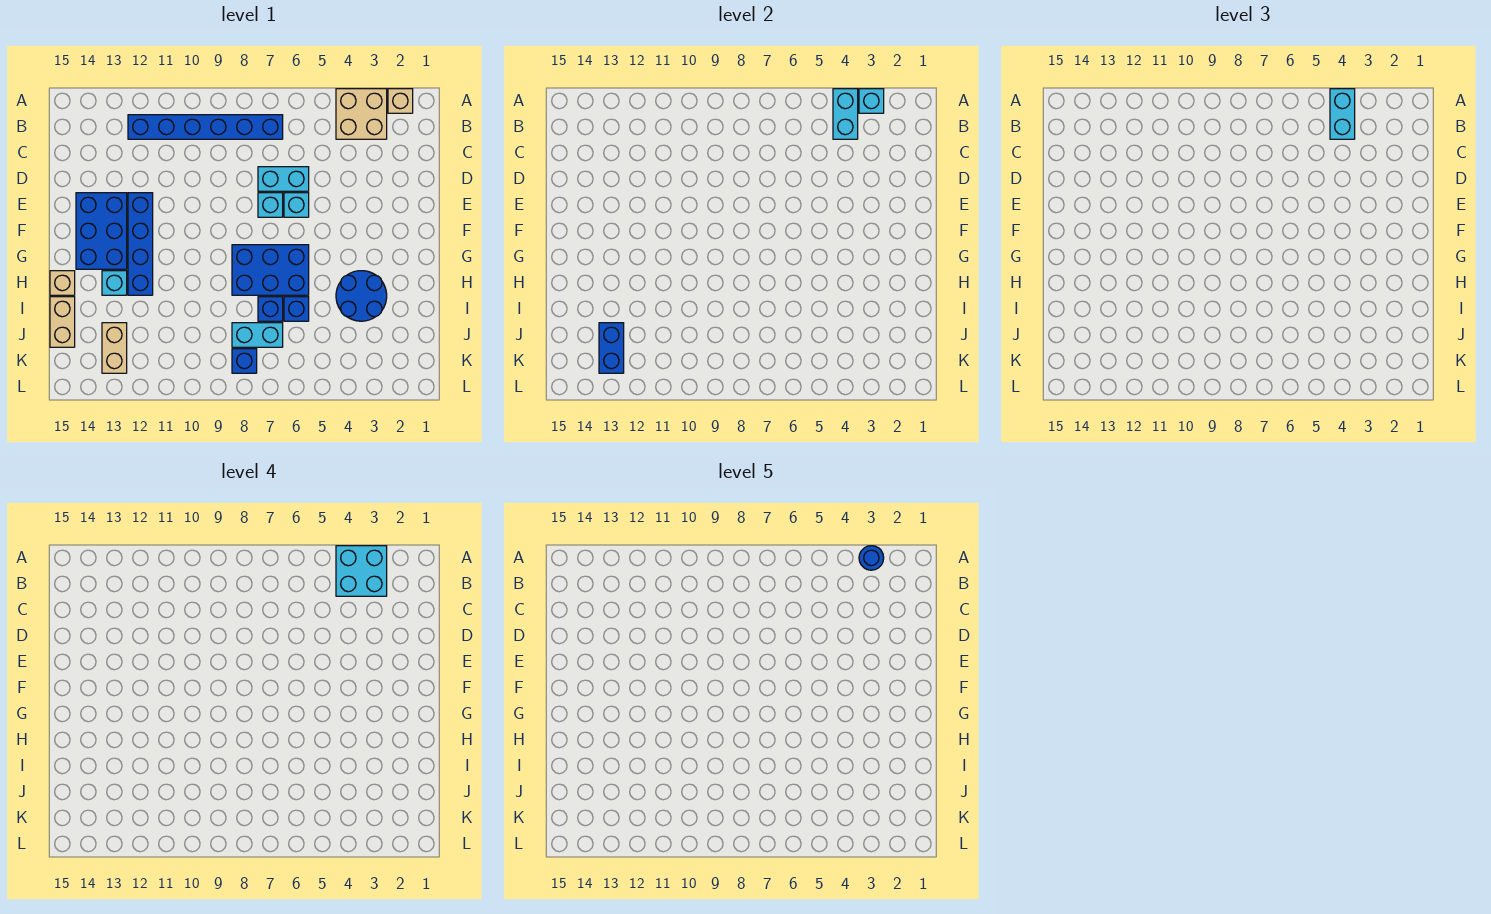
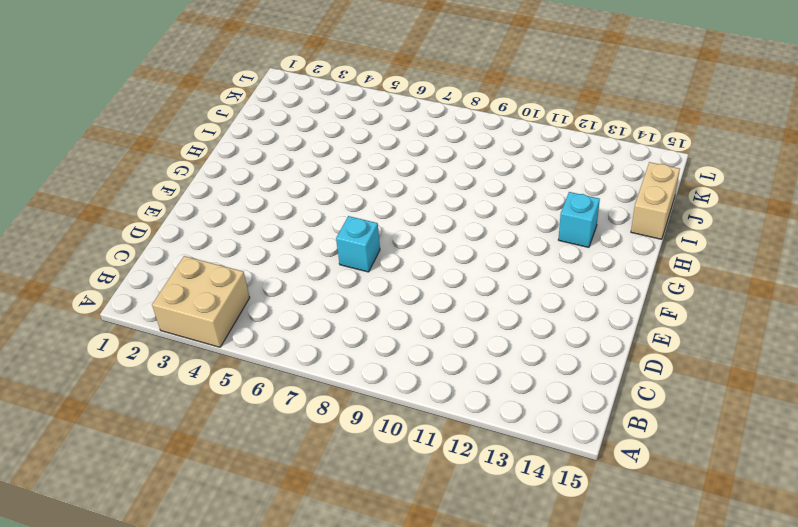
none -> tan brick A2 level 1
none -> blue brick B7:B12 level 1
none -> cyan brick D6:D7 level 1

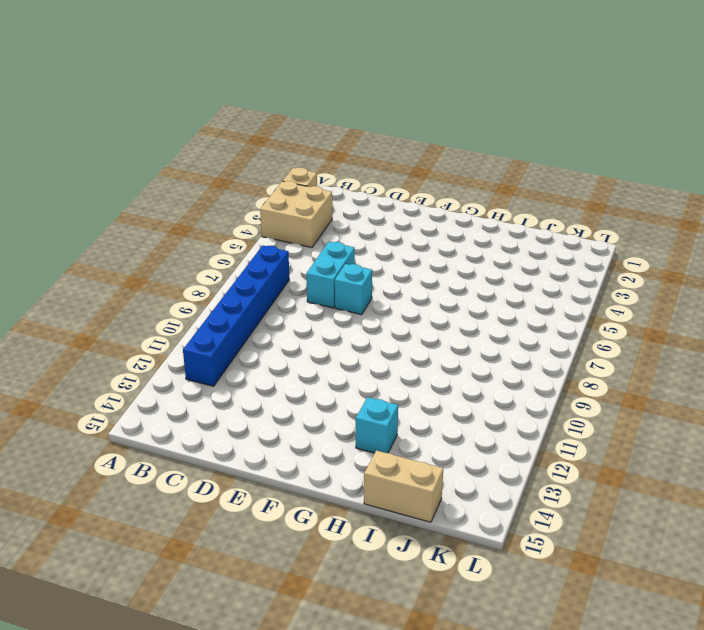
none -> cyan brick E6 level 1
none -> blue brick E12:H12 level 1
none -> blue brick E13:G14 level 1

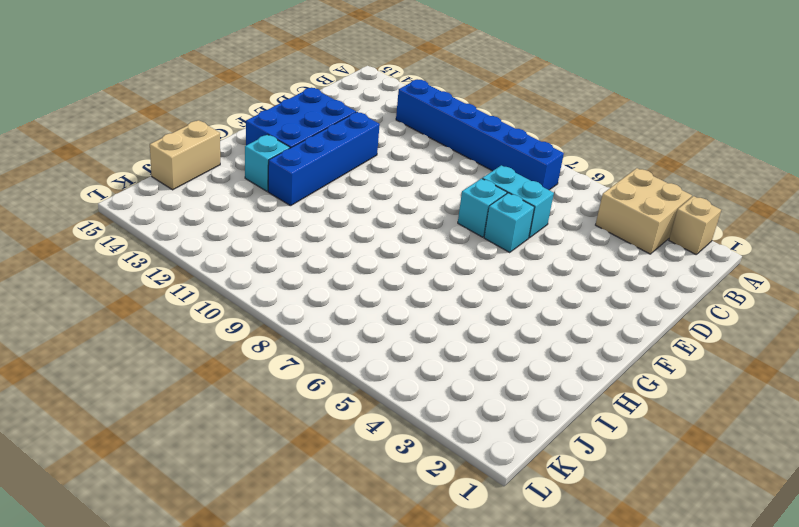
none -> blue brick G6:H8 level 1
none -> blue round brick H3:I4 level 1
none -> tan brick H15 level 1

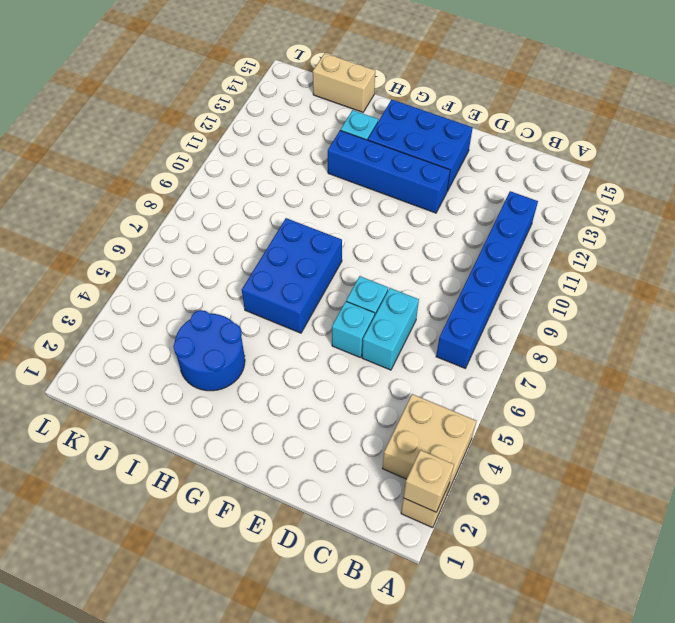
tan brick A2 level 2 -> tan brick H15 level 1
none -> blue brick I6 level 1
none -> blue brick I7 level 1
none -> cyan brick J7:J8 level 1

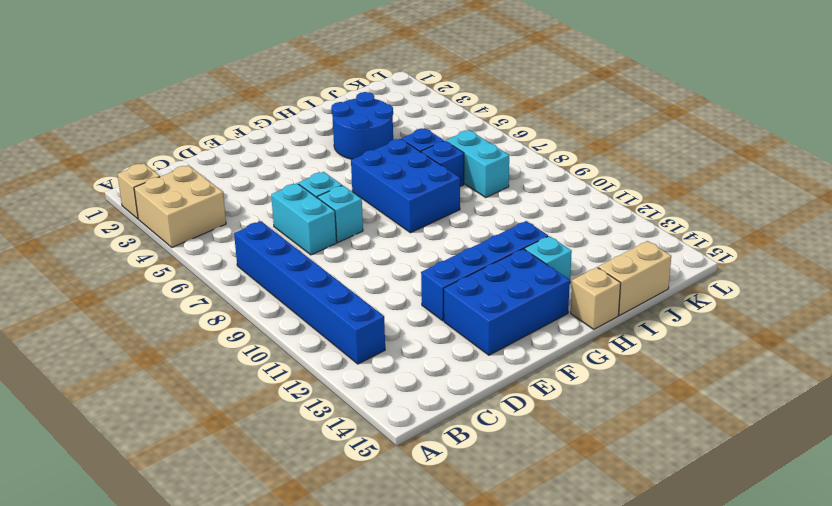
none -> tan brick J13:K13 level 1
none -> blue brick K8 level 1
none -> cyan brick A3 level 2

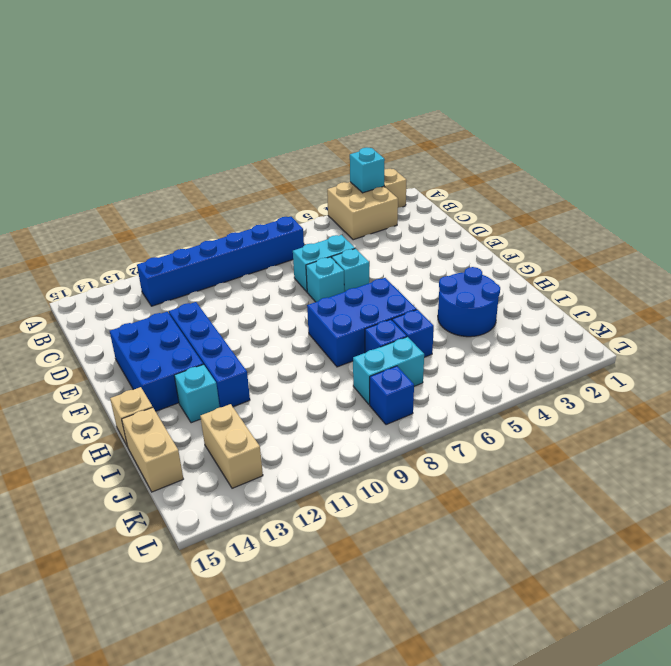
none -> cyan brick A4:B4 level 2
none -> blue brick J13:K13 level 2
none -> cyan brick A4:B4 level 3

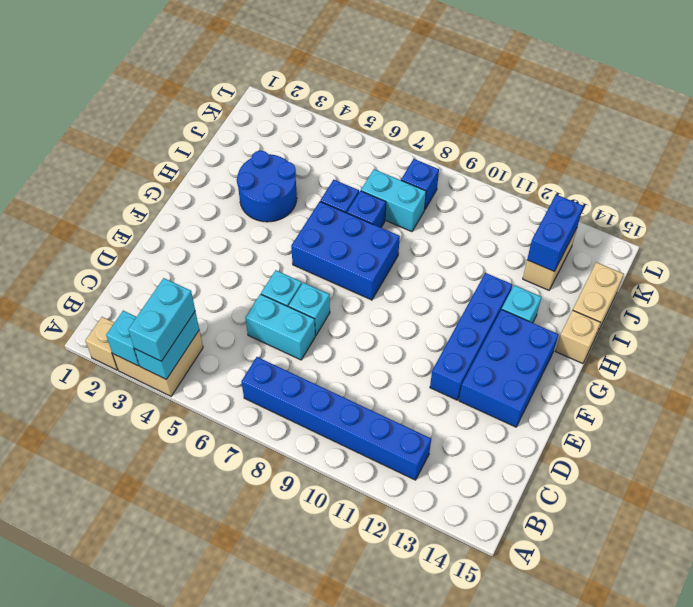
none -> cyan brick A3:B4 level 4
none -> blue round brick A3 level 5

